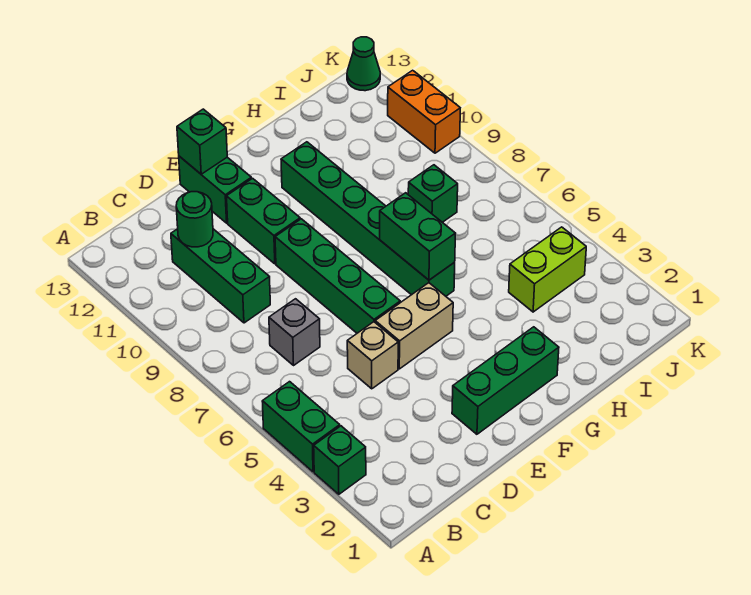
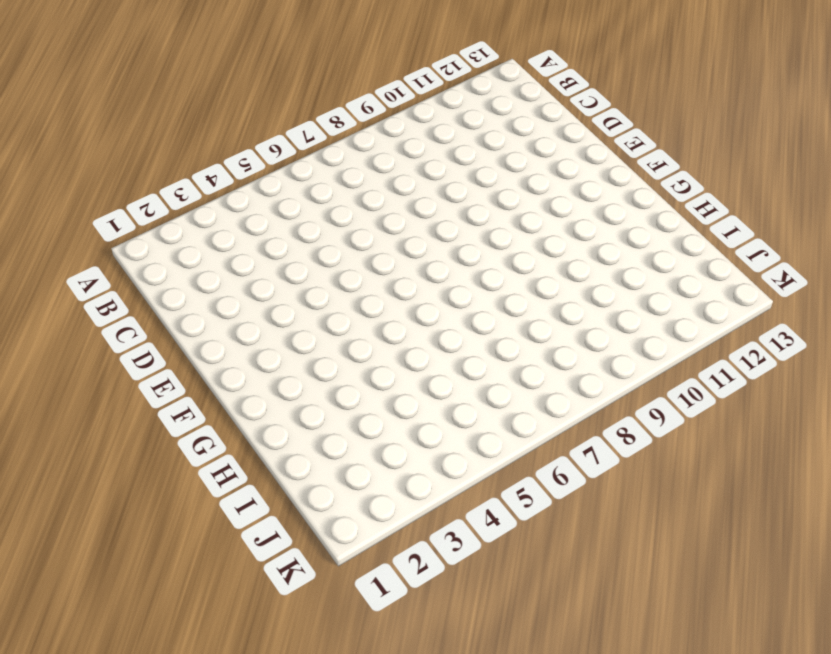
none -> green brick A3 level 1
none -> green brick A4:A5 level 1
none -> grey brick C7 level 1

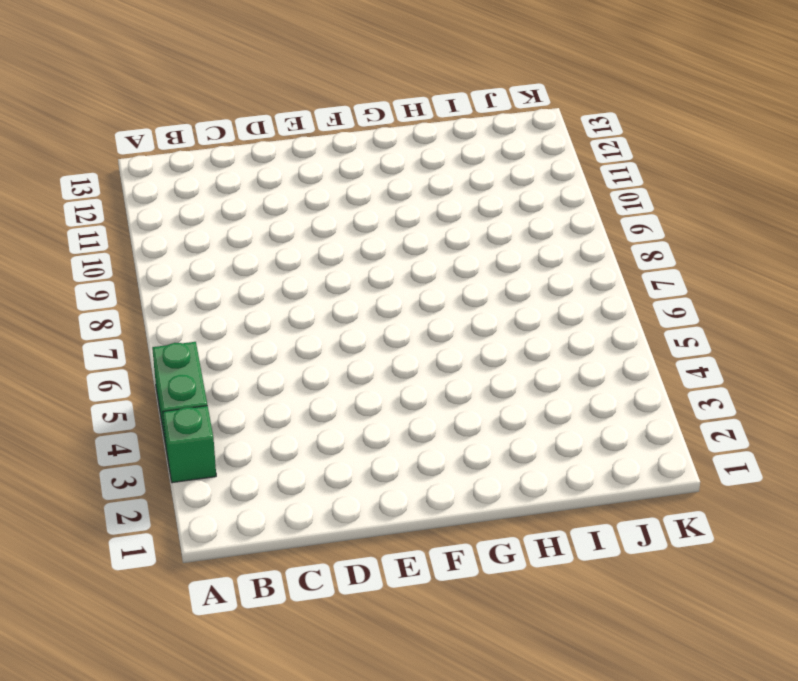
none -> grey brick C7 level 1
none -> green brick C9:C11 level 1
none -> tan brick D5 level 1

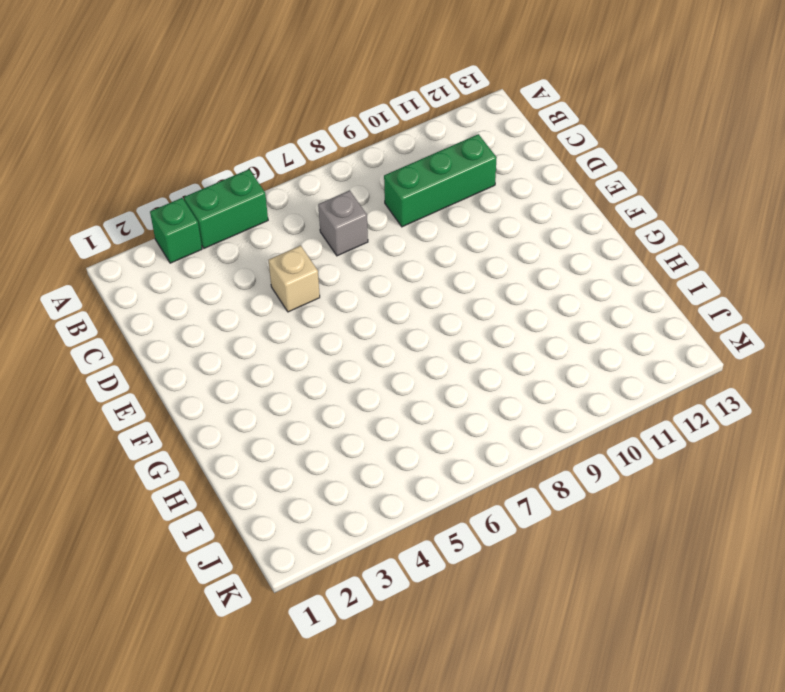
none -> green brick E2:G2 level 1
none -> tan brick E5:F5 level 1
none -> green brick E6:E9 level 1

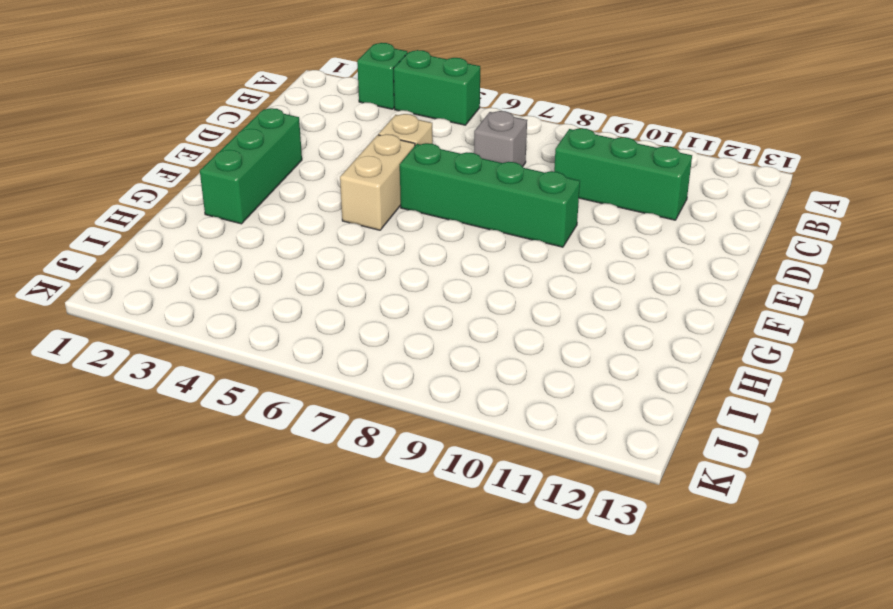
none -> green brick E10:E11 level 1
none -> green brick E12:E13 level 1
none -> green brick G6:G11 level 1

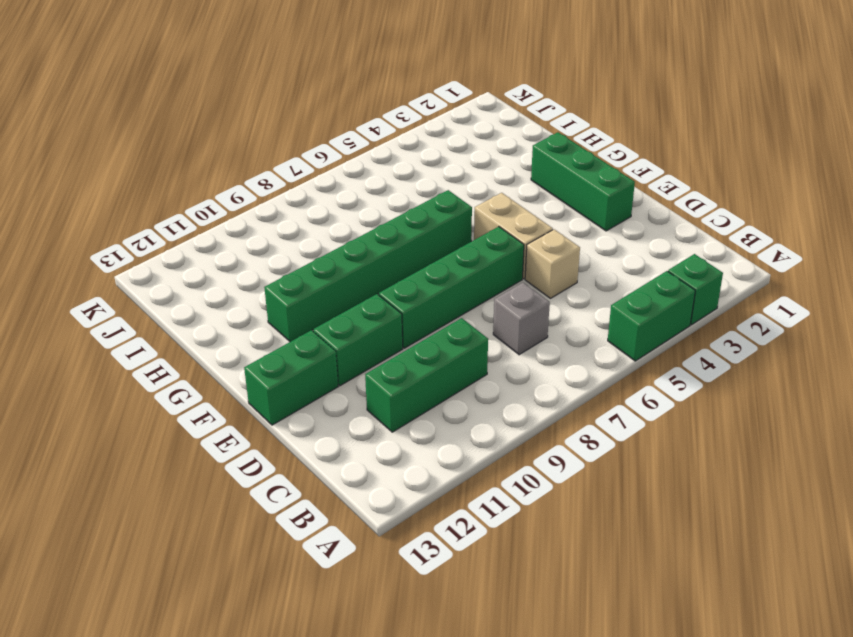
none -> lime brick I4:J4 level 1
none -> green brick I8 level 1
none -> orange brick K10:K11 level 1

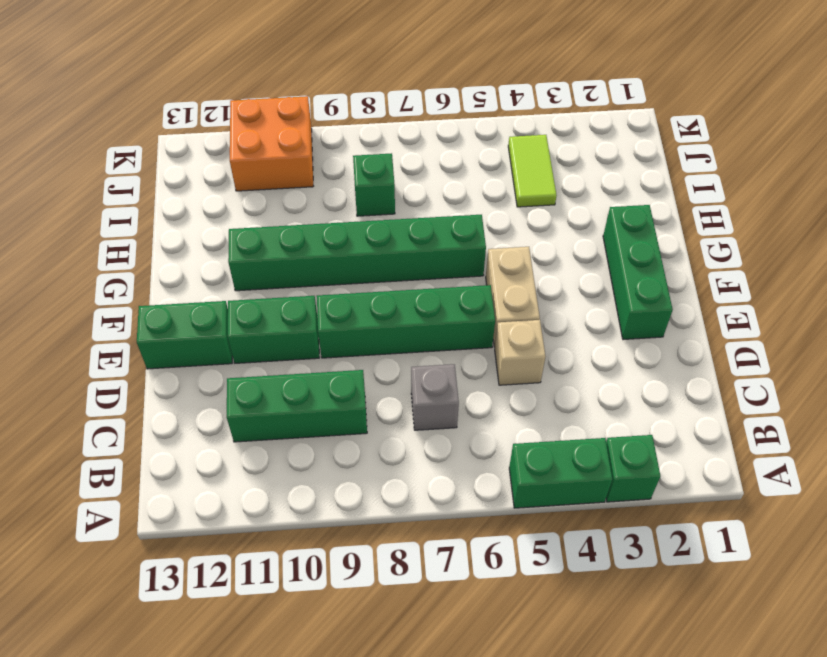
lime tile I4:J4 level 1 -> lime brick I4:J4 level 1
orange brick J10:K11 level 1 -> orange brick K10:K11 level 1
none -> green cone K13 level 1
none -> green round brick C11 level 2
none -> green brick E13 level 2

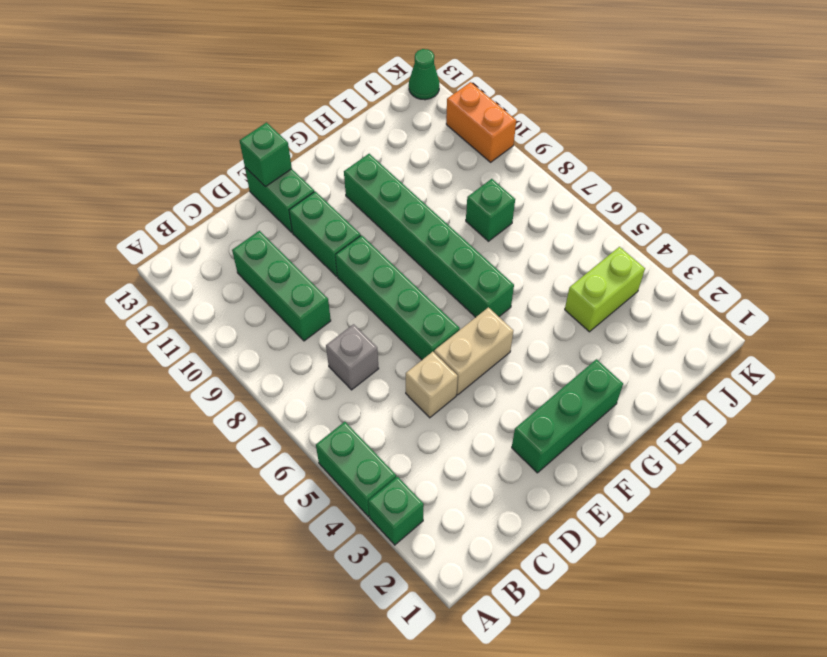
none -> green round brick C11 level 2
none -> green brick G6:G7 level 2

